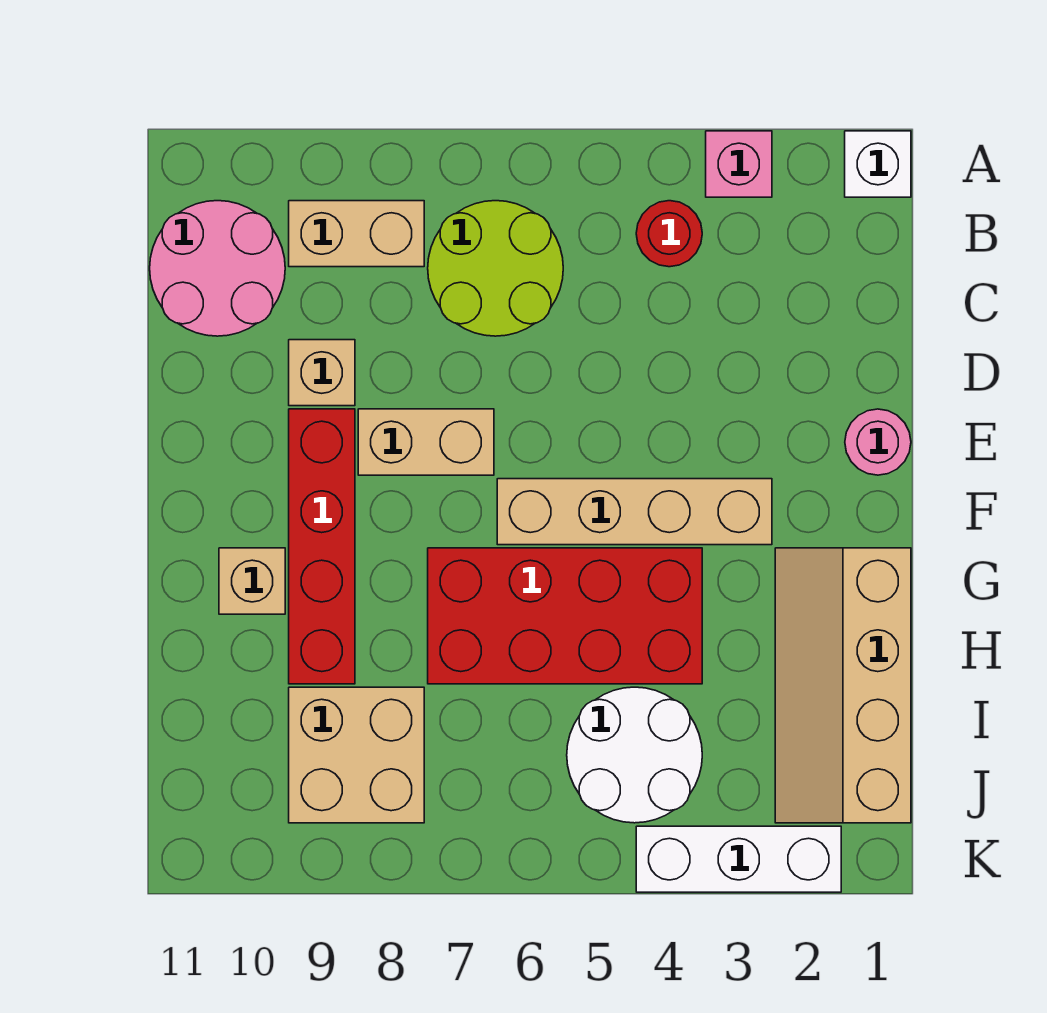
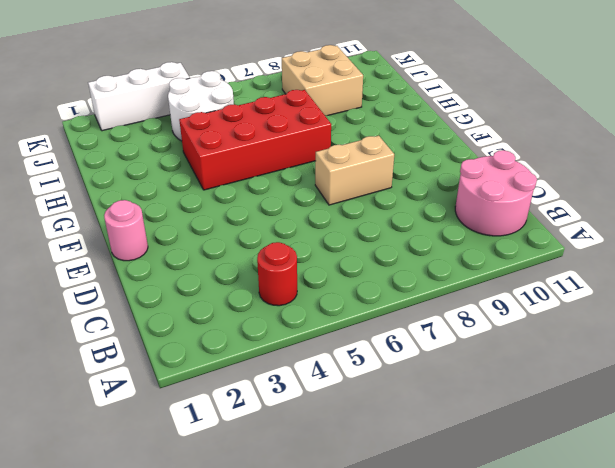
none -> white brick A1 level 1
none -> pink brick A3 level 1
none -> lime round brick B6:C7 level 1

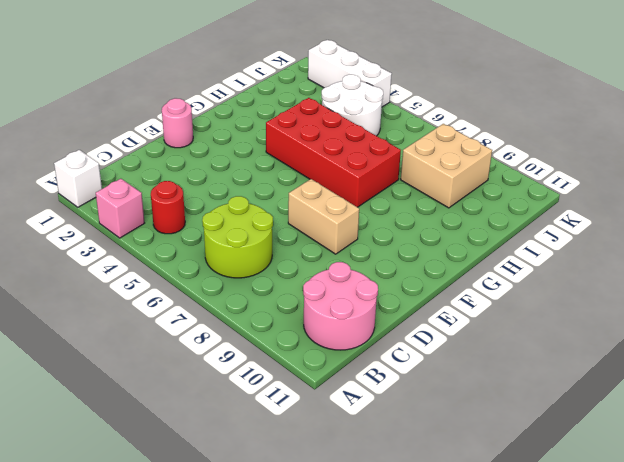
none -> tan brick B8:B9 level 1
none -> tan brick D9 level 1
none -> red brick E9:H9 level 1

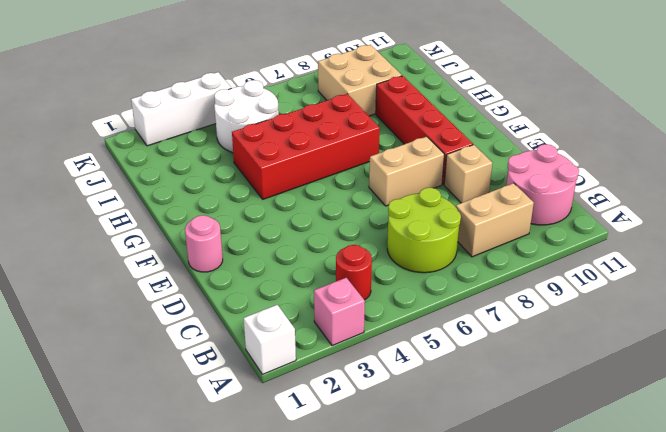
none -> tan brick F3:F6 level 1
none -> tan slope G1:J2 level 1 top 1
none -> tan brick G10 level 1

